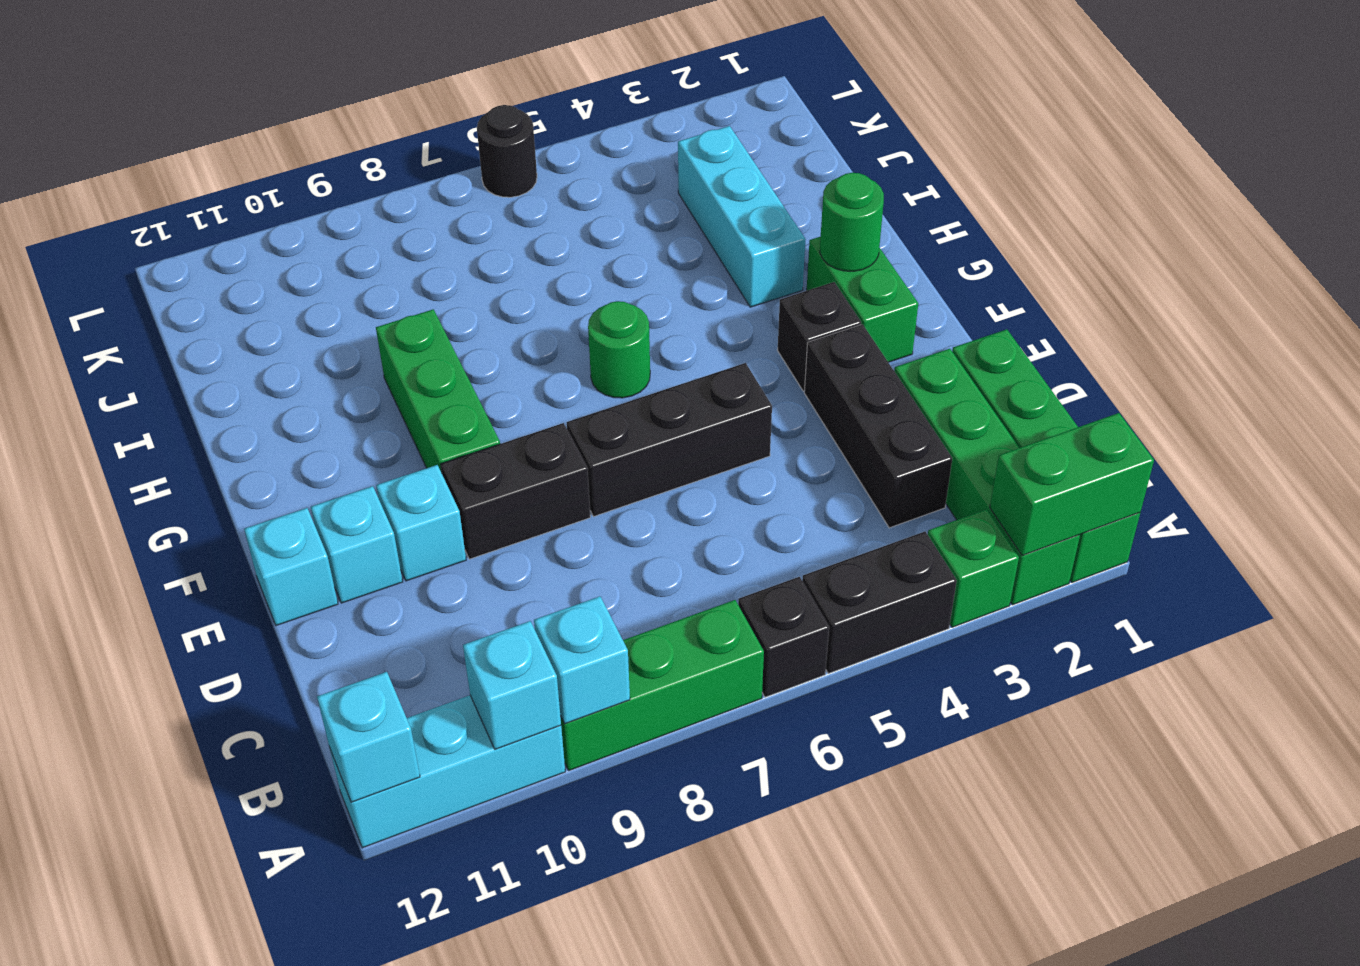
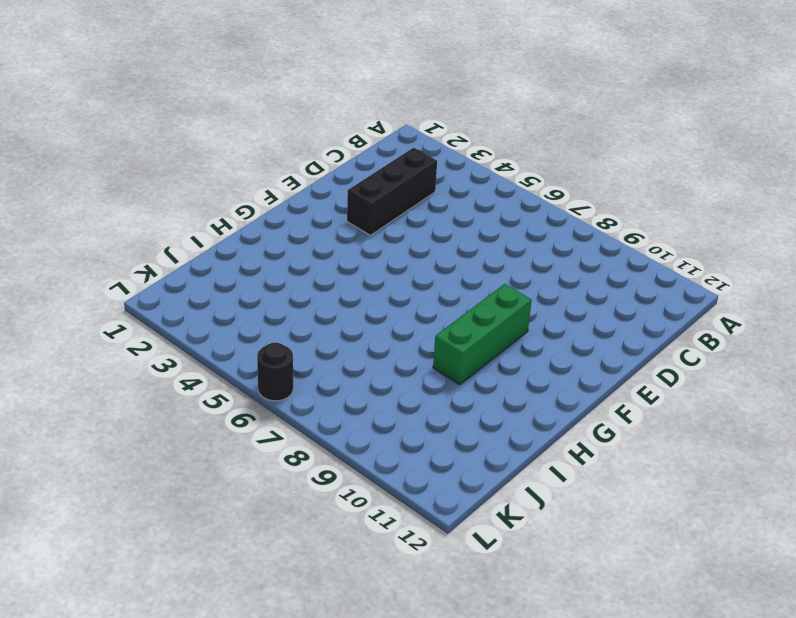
none -> green brick A1:D1 level 1
none -> green brick A2:D2 level 1
none -> green brick A3 level 1

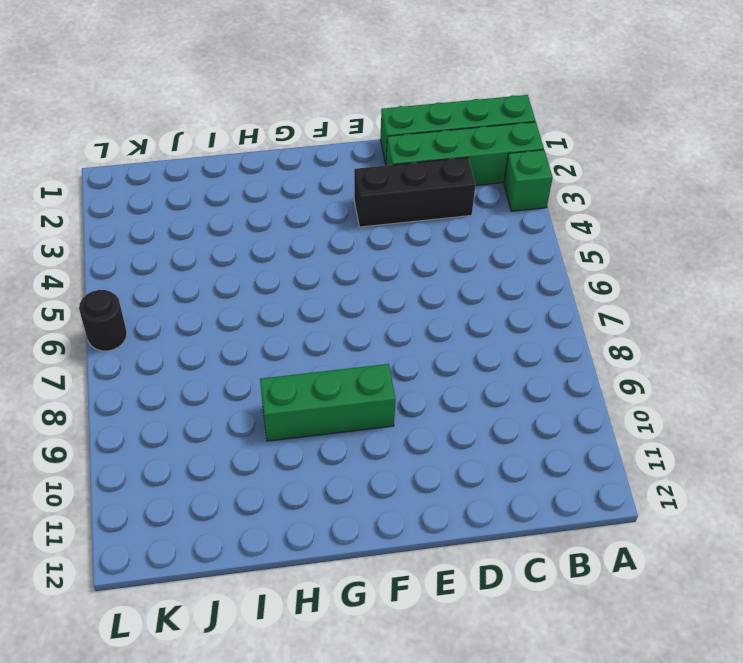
none -> black brick A4:A5 level 1
none -> black brick A6 level 1
none -> green brick A7:A9 level 1

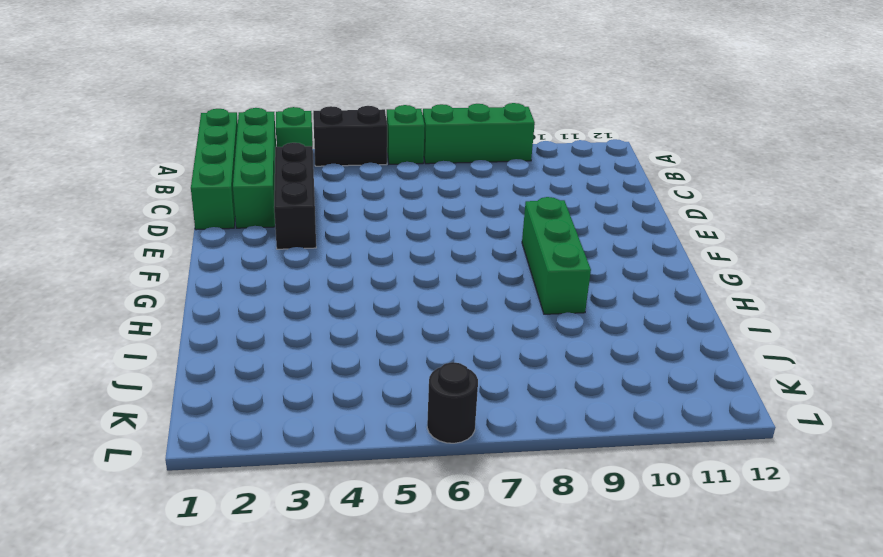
green brick A6 level 1 -> black brick A6 level 1
none -> cyan brick A10:A12 level 1
none -> black brick E5:E7 level 1
none -> black brick E8:E9 level 1

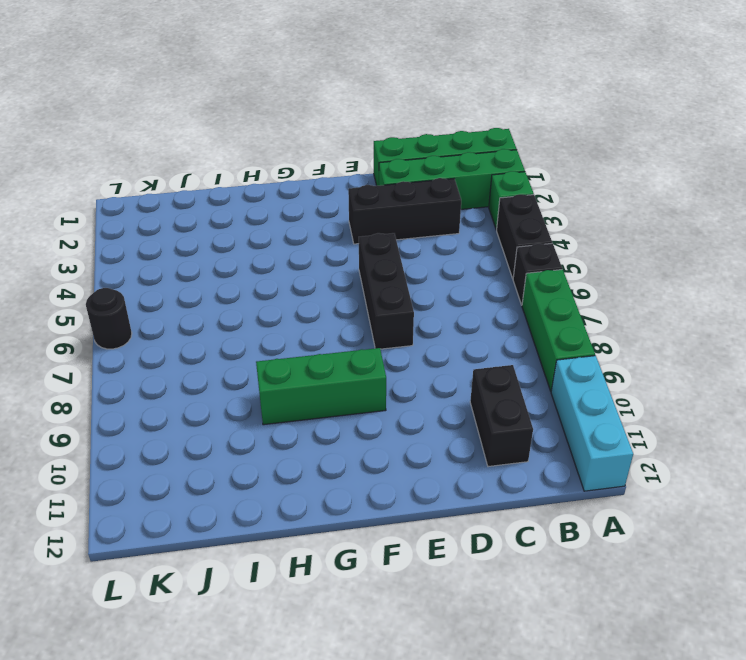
black brick C10:C11 level 1 -> black brick E8:E9 level 1
none -> cyan brick E10 level 1
none -> cyan brick E11 level 1
none -> cyan brick E12 level 1

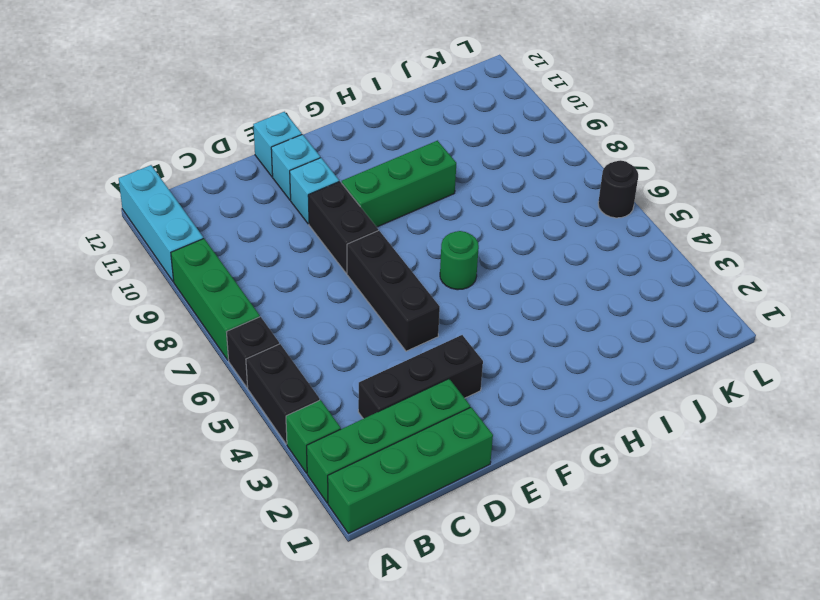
none -> green brick F2:G2 level 1
none -> black brick F3 level 1
none -> cyan brick H3:J3 level 1

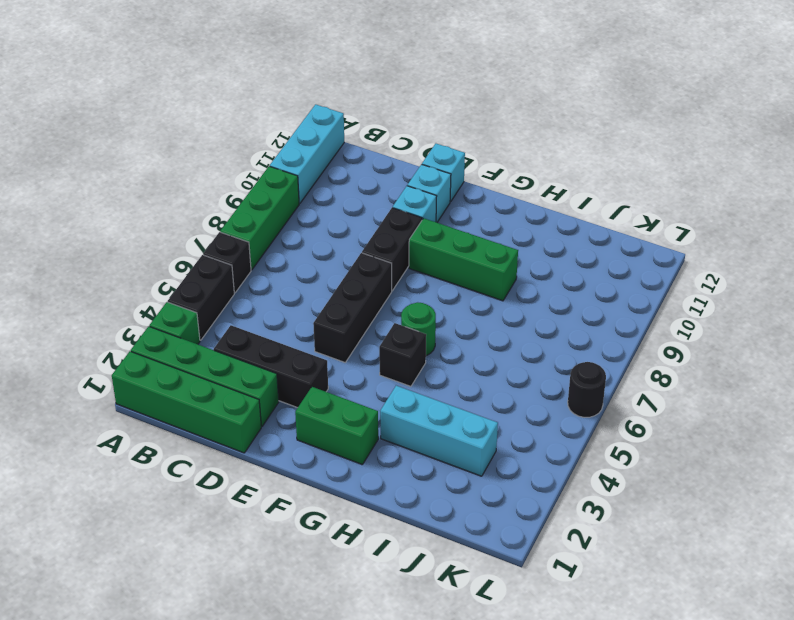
black brick G5 level 1 -> black brick F3 level 1
none -> green brick A1:A2 level 2
none -> cyan brick A9 level 2
none -> cyan brick A10 level 2

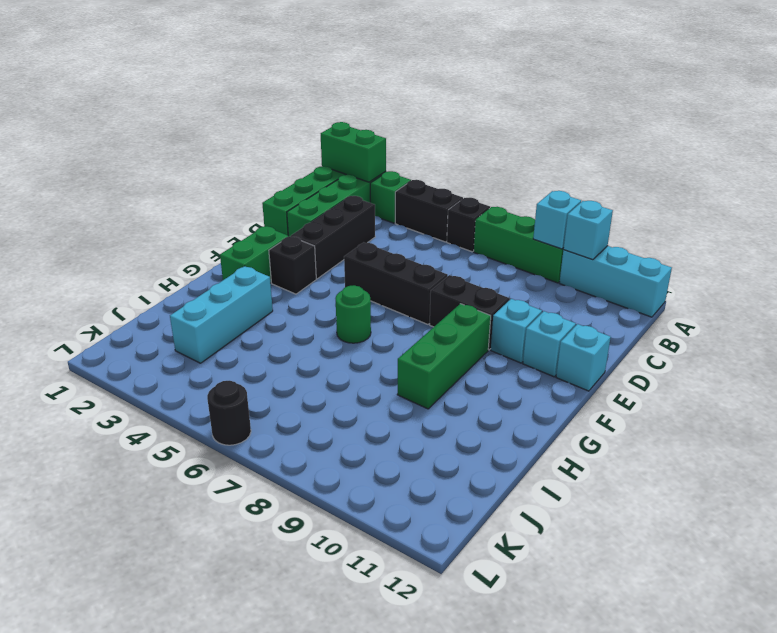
none -> cyan brick A12 level 2
none -> green round brick G2 level 2

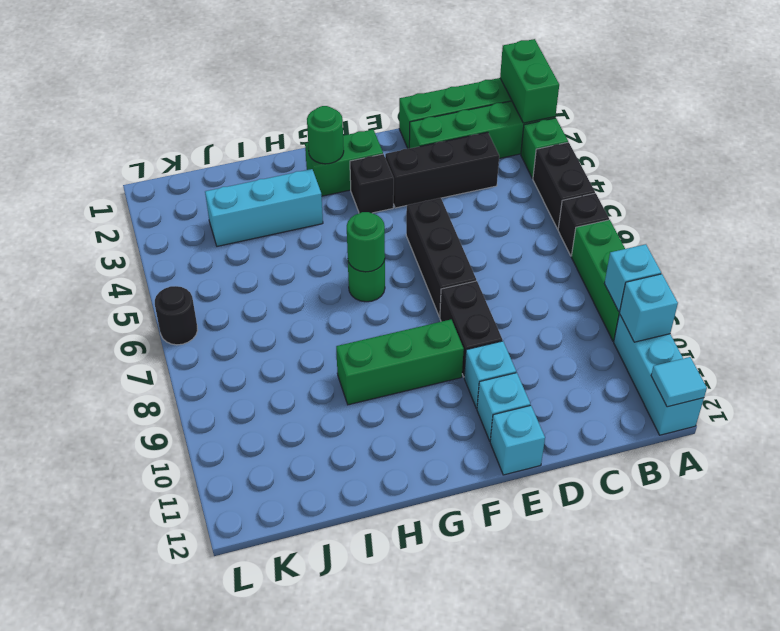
cyan tile A12 level 2 -> cyan brick A12 level 2
green round brick G6 level 2 -> none

